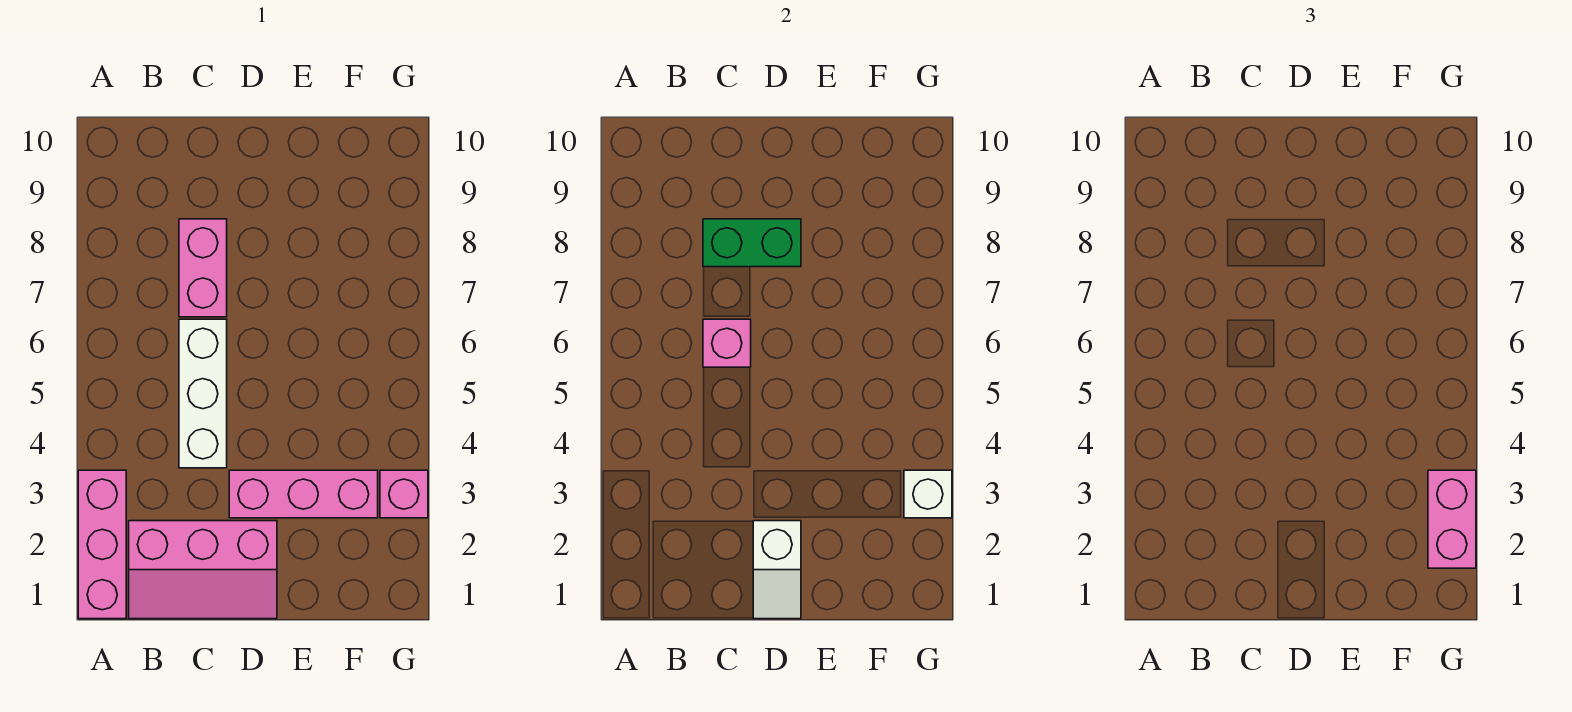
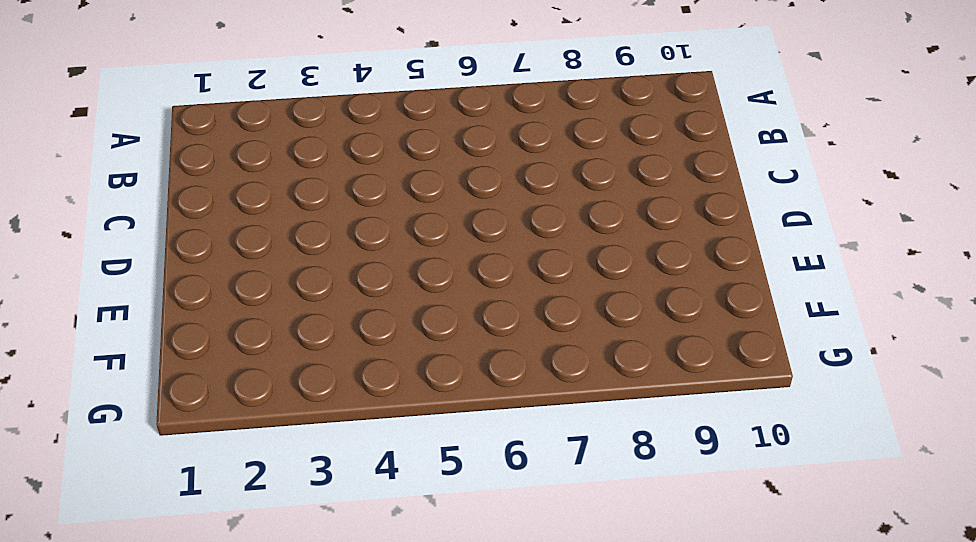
none -> pink brick A1:A3 level 1
none -> pink slope B1:D2 level 1 top 2

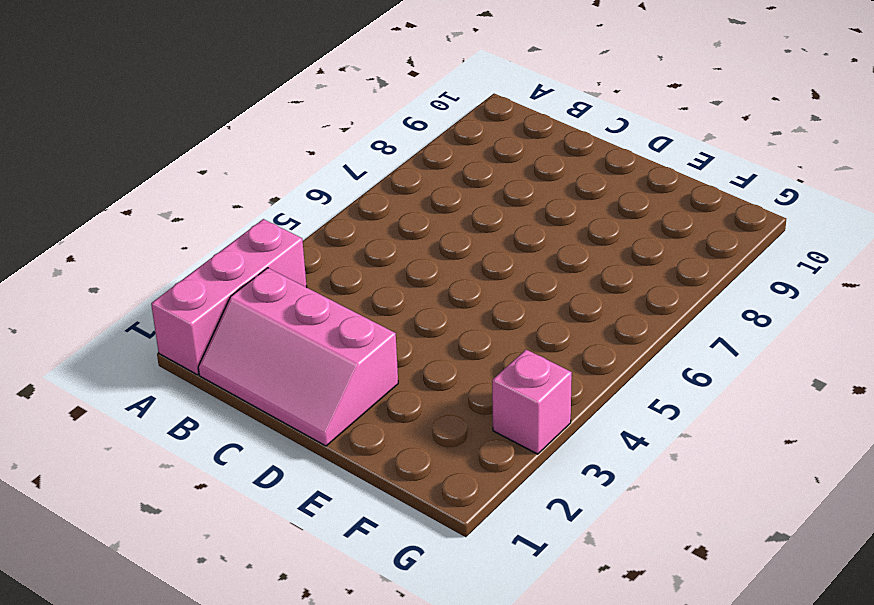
none -> white brick C4:C6 level 1
none -> pink brick C7:C8 level 1

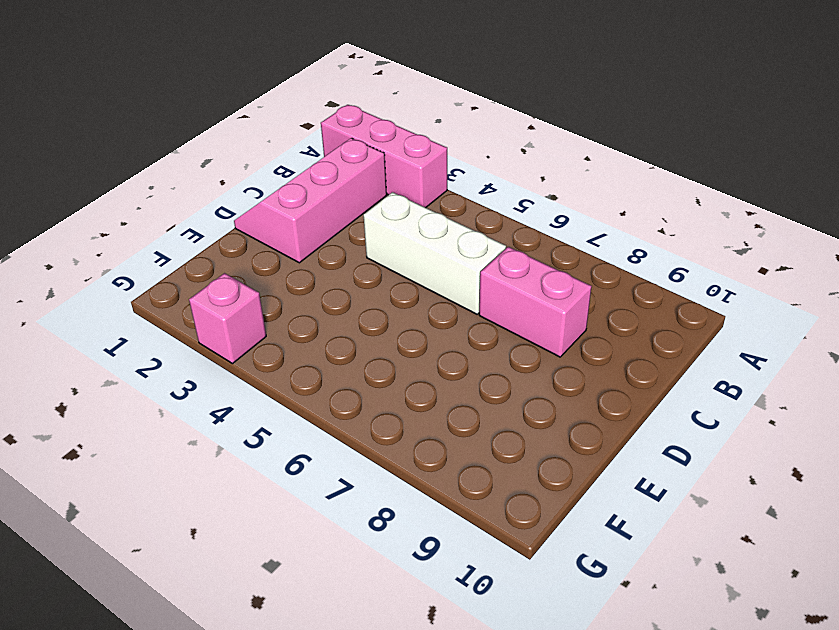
none -> pink brick D3:F3 level 1
none -> pink brick C6 level 2

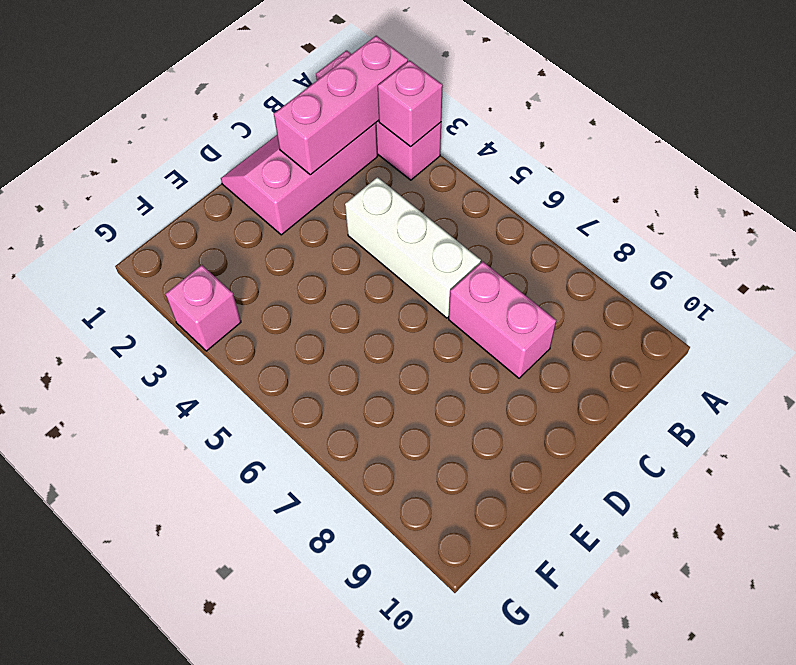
pink brick A2:C2 level 2 -> pink brick D3:F3 level 1
pink brick A3 level 2 -> pink brick C6 level 2
none -> green brick C8:D8 level 2
none -> white slope D1:D2 level 2 top 2

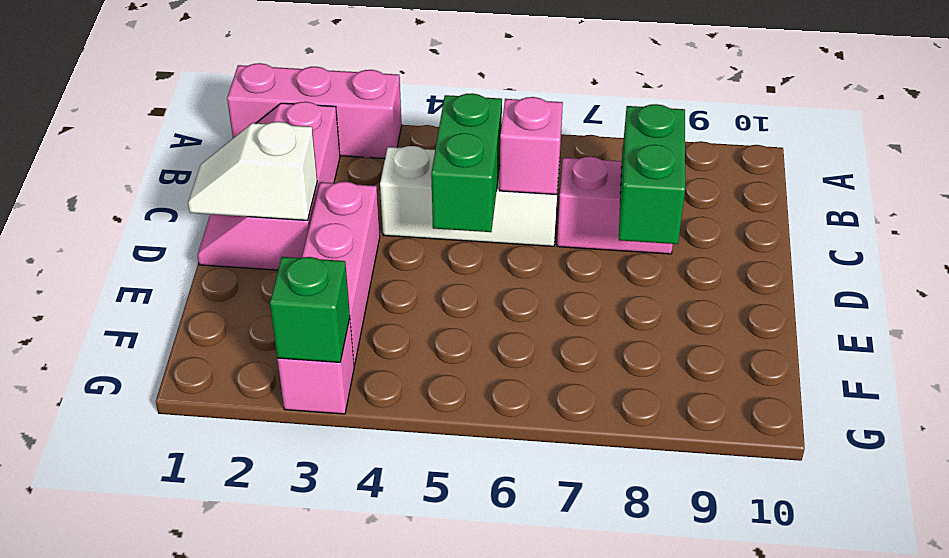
green brick C5:D5 level 2 -> none
green brick G3 level 2 -> white brick G3 level 2
none -> pink brick G2:G3 level 3

